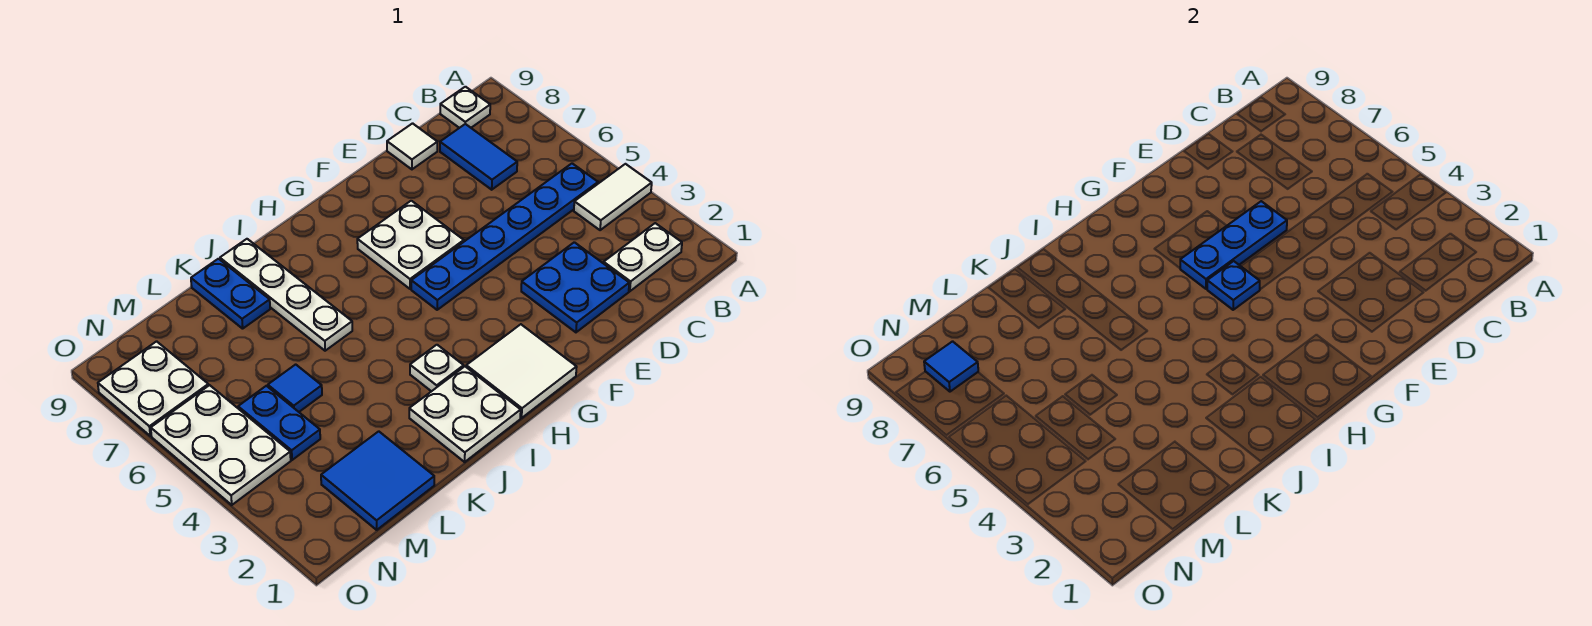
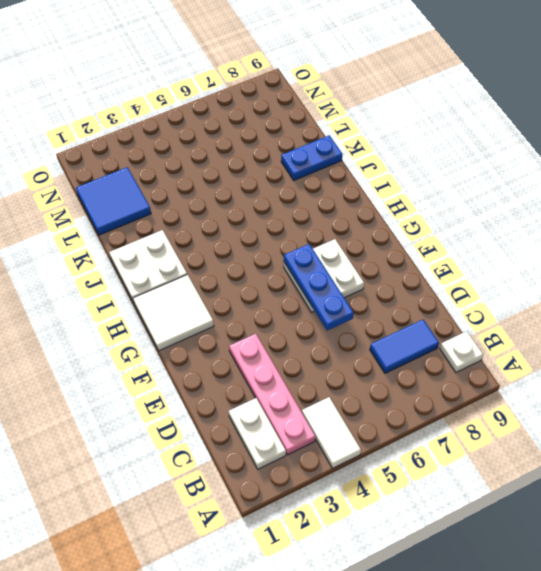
pink plate B3:E3 level 1 -> blue plate D2:E3 level 1
none -> blue plate B5:G5 level 1
none -> white tile D9 level 1
none -> white plate I3 level 1

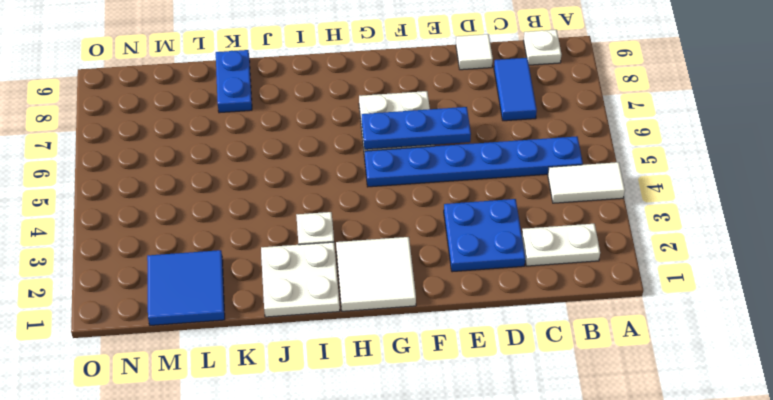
none -> white plate J6:J9 level 1
none -> blue tile L5 level 1
none -> blue plate M4:M5 level 1

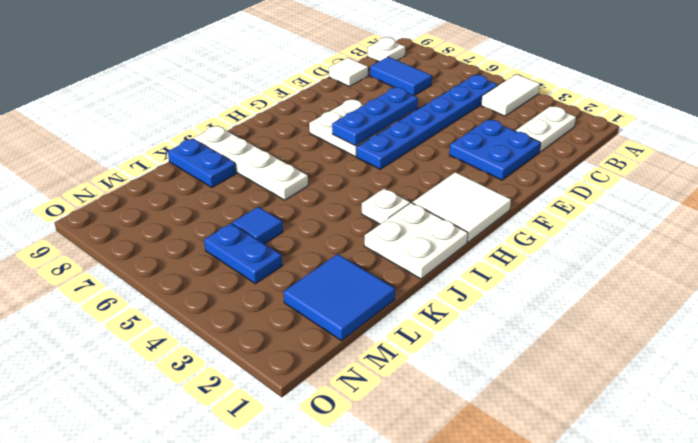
none -> white plate N4:O6 level 1
none -> white plate N7:O8 level 1
none -> blue plate G5 level 2

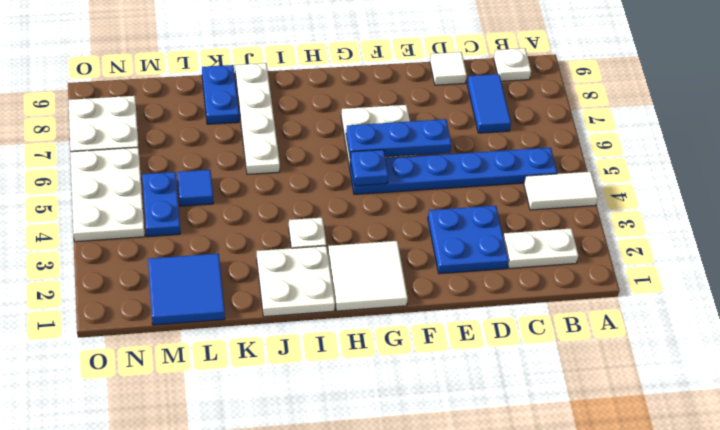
none -> blue tile N8 level 2

